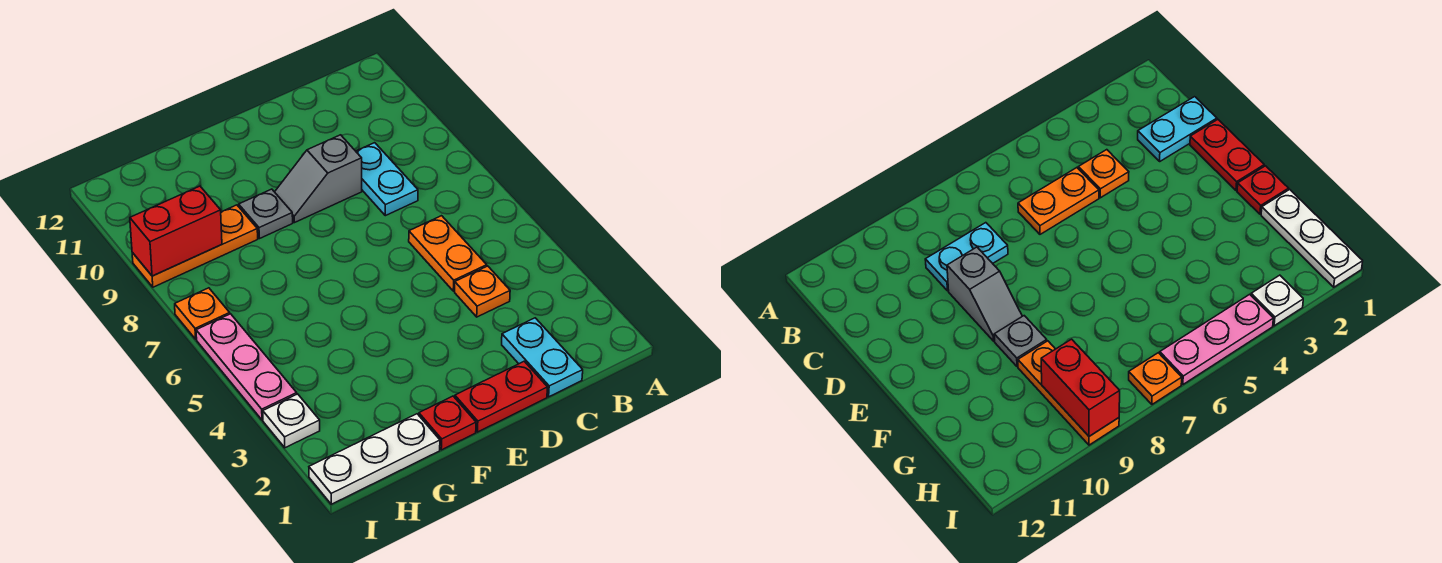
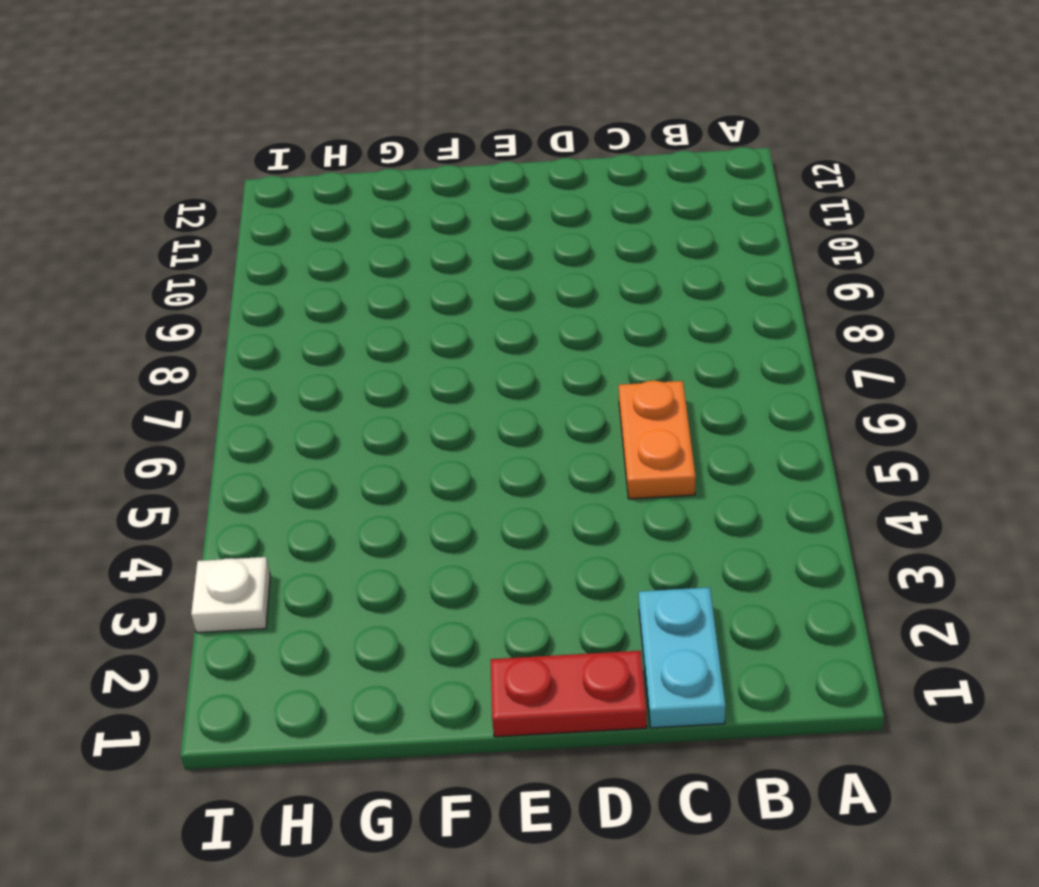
none -> orange plate C4 level 1
none -> cyan plate C8:C9 level 1
none -> grey slope D9:E9 level 1 top D

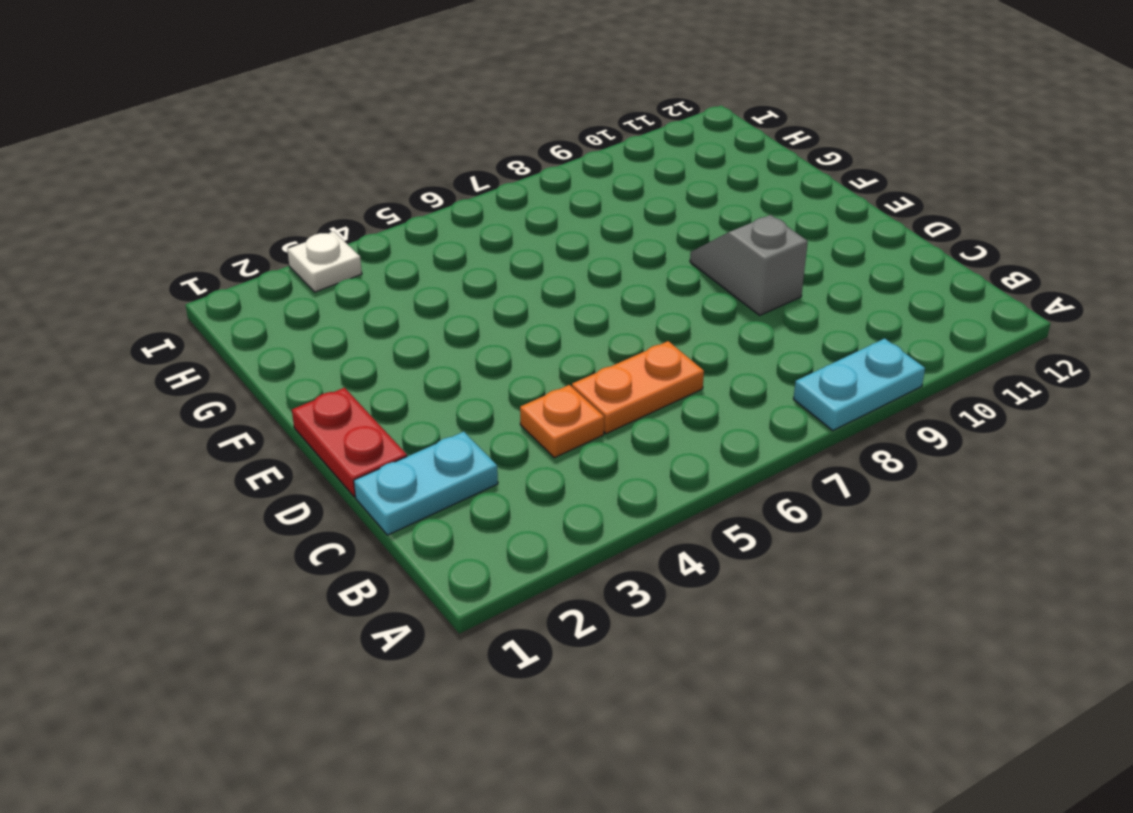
cyan plate A8:A9 level 1 -> cyan plate C8:C9 level 1
none -> red plate F1 level 1
none -> grey plate F9 level 1
none -> white plate G1:I1 level 1

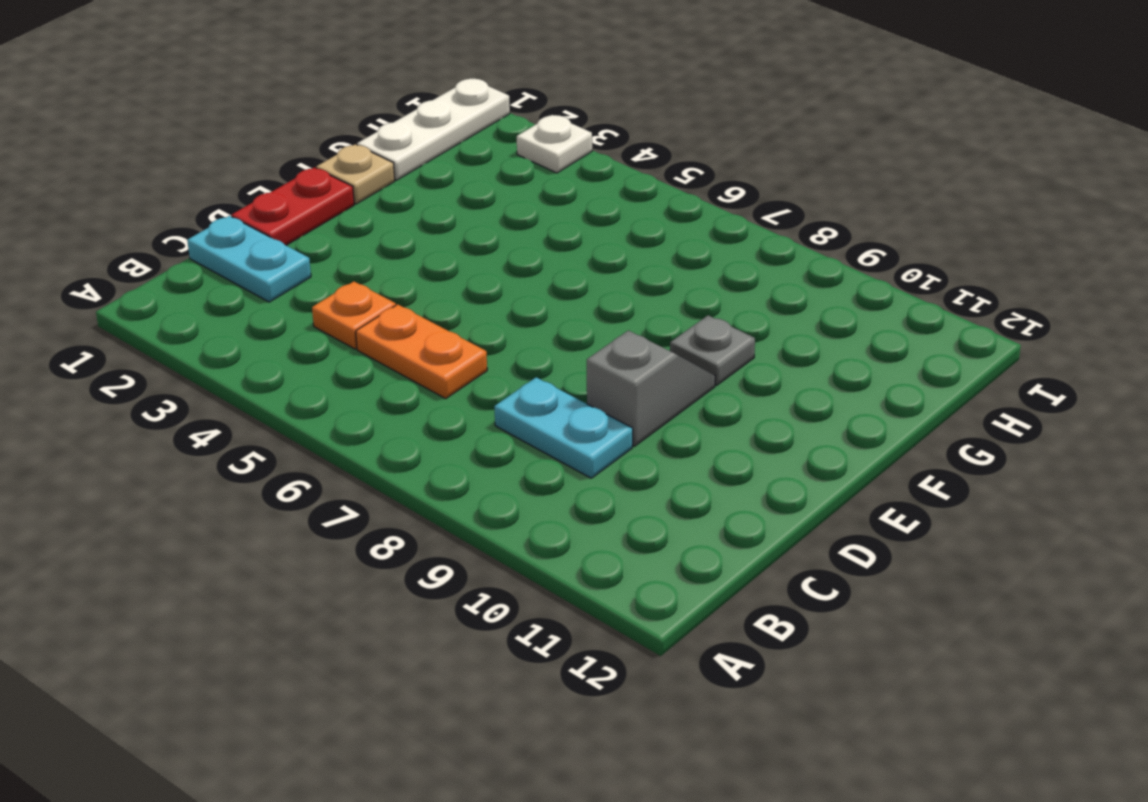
tan plate F1 level 1 -> red plate F1 level 1
none -> orange plate G9:I9 level 1
none -> pink plate I4:I6 level 1
none -> orange plate I7 level 1

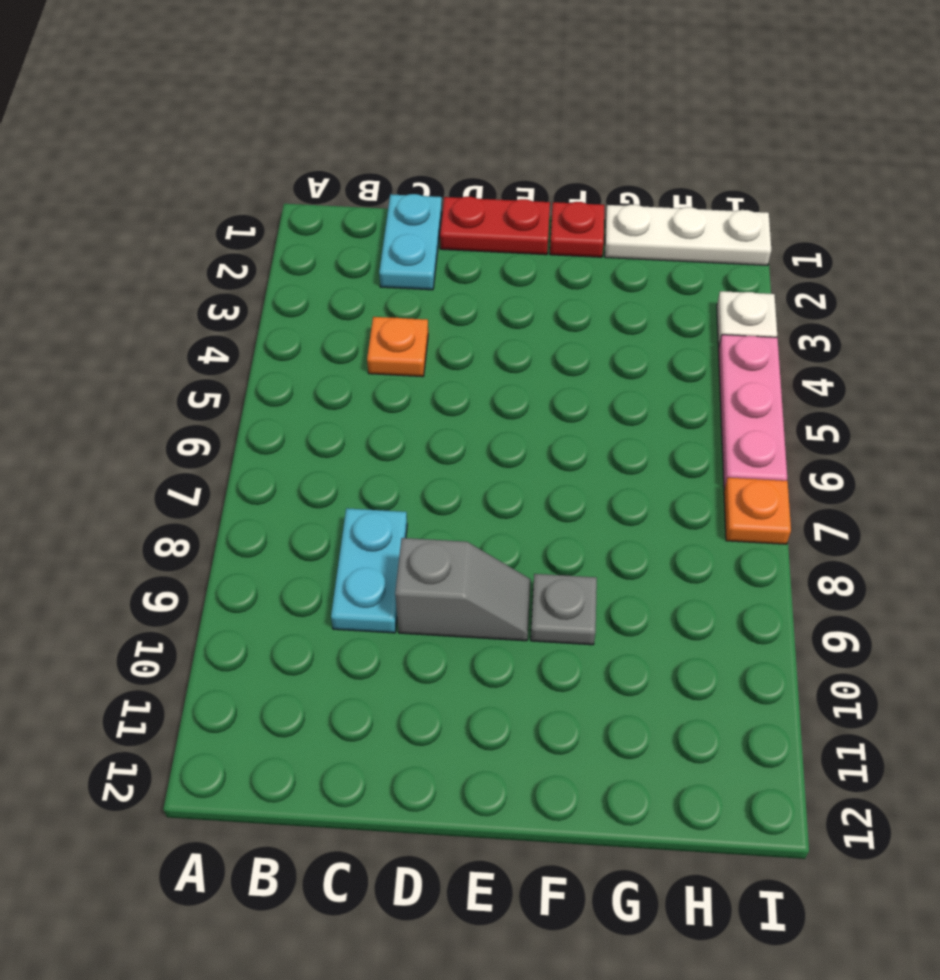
none -> orange plate C5:C6 level 1
none -> orange plate G9:I9 level 1
none -> red brick H9:I9 level 2

